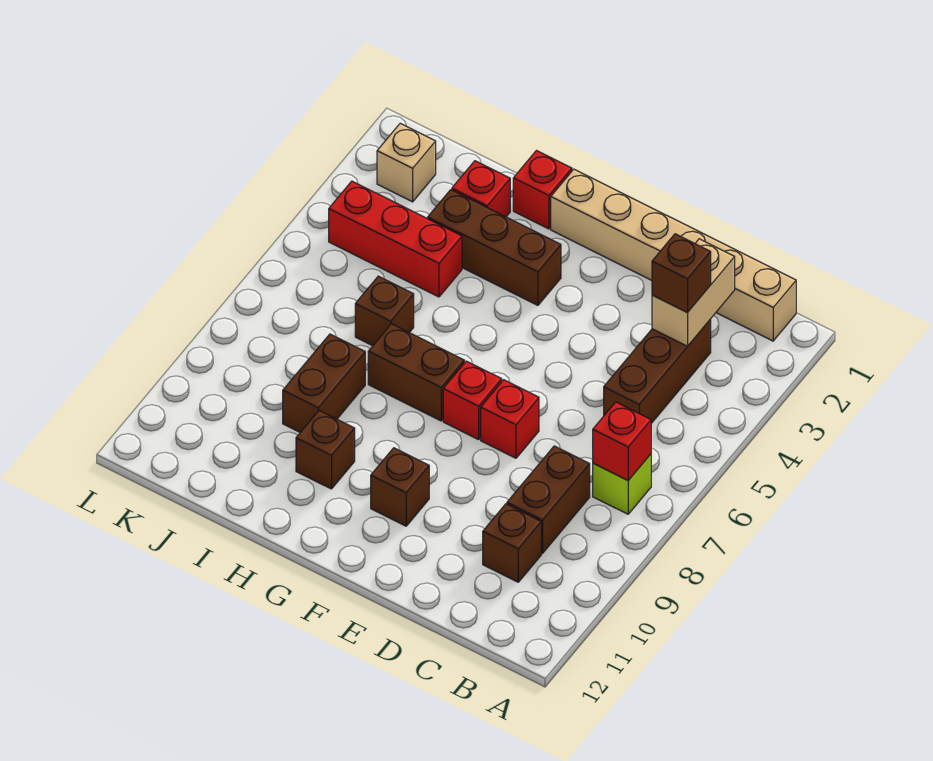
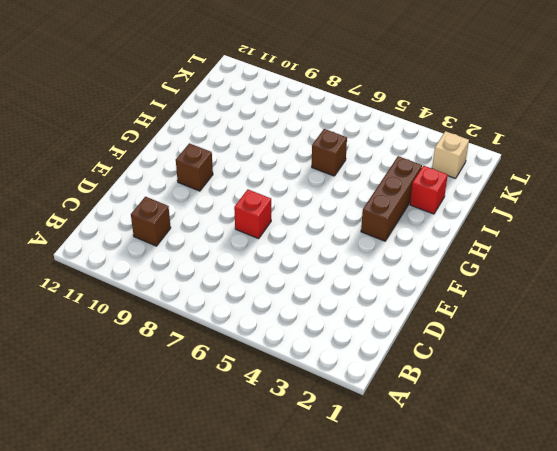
none -> tan brick B1:G1 level 1
none -> lime brick B7 level 1
none -> brown brick C3:C5 level 1

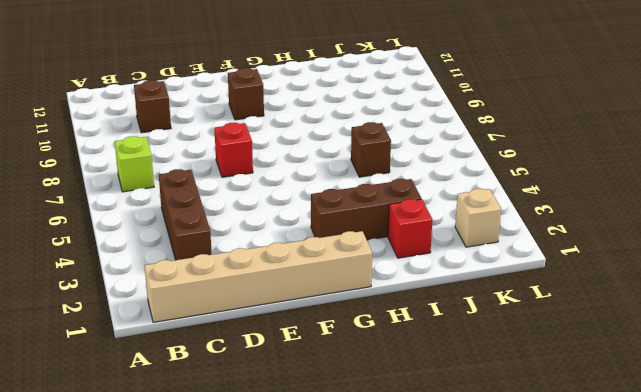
none -> brown brick C8:C9 level 1
none -> red brick F7 level 1
none -> brown brick G7:H7 level 1

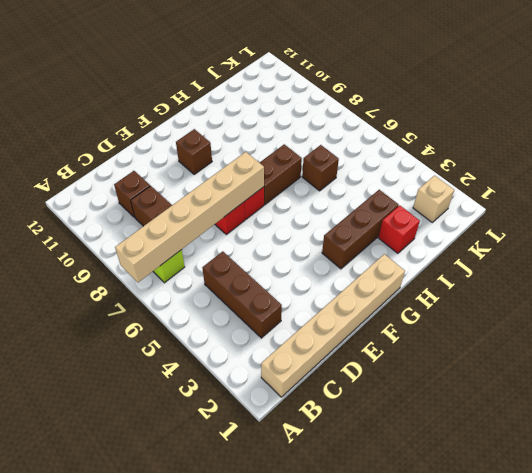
tan brick A7:F7 level 2 -> red brick B7 level 2
none -> red brick H1 level 1
none -> brown brick H10 level 1
none -> red brick I4:K4 level 1

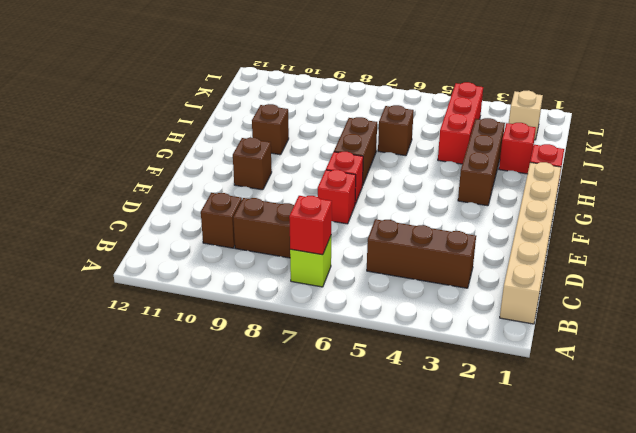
none -> brown brick I8:I9 level 1
none -> tan brick C2:C3 level 2
none -> brown brick C3 level 3

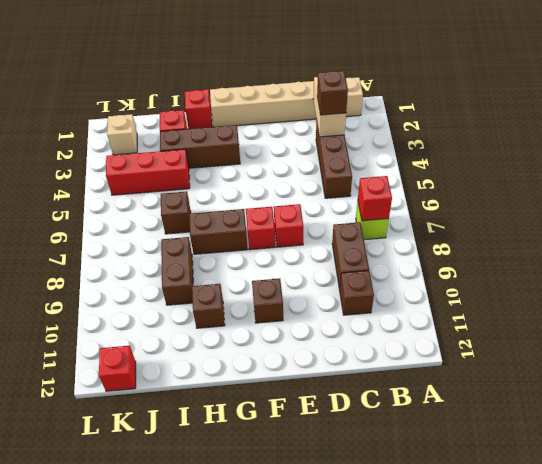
red brick K12 level 1 -> none

